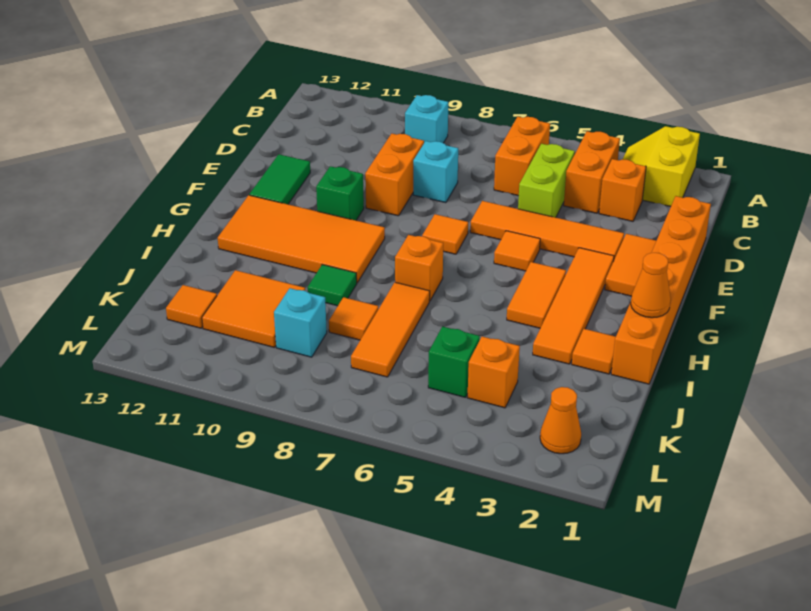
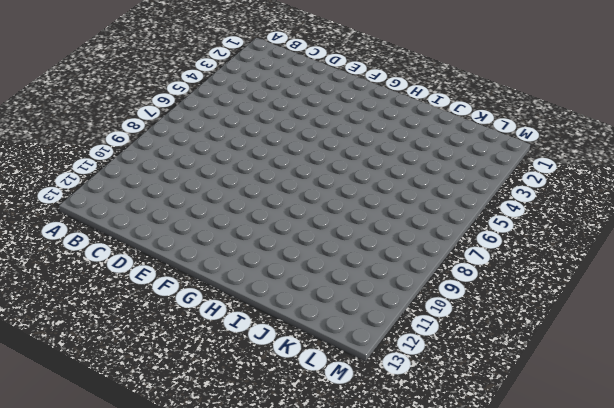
none -> yellow slope A2:B3 level 1 top 2
none -> orange brick B4:C4 level 1
none -> orange brick B6:C6 level 1
none -> cyan brick B9 level 1

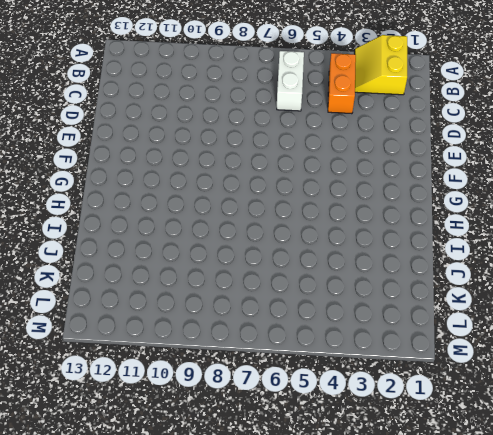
white brick B6:C6 level 1 -> orange brick B6:C6 level 1
none -> cyan brick B9 level 1
none -> orange brick C3 level 1
none -> lime brick C5:D5 level 1
none -> orange brick D1:I1 level 1

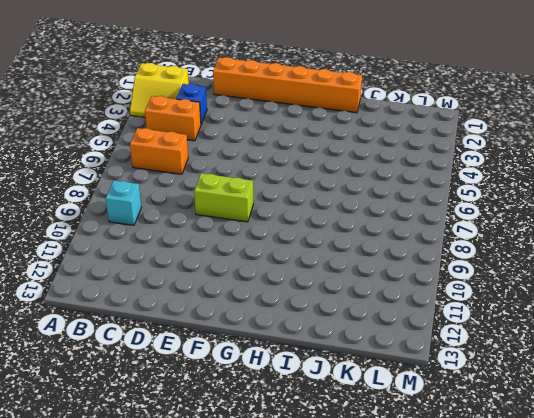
blue brick C3 level 1 -> orange brick C3 level 1
lime brick E8:F8 level 1 -> lime brick C5:D5 level 1
none -> cyan brick D8 level 1
none -> orange brick D9:E9 level 1
none -> orange tile E2:F2 level 1
none -> orange tile E3:E6 level 1

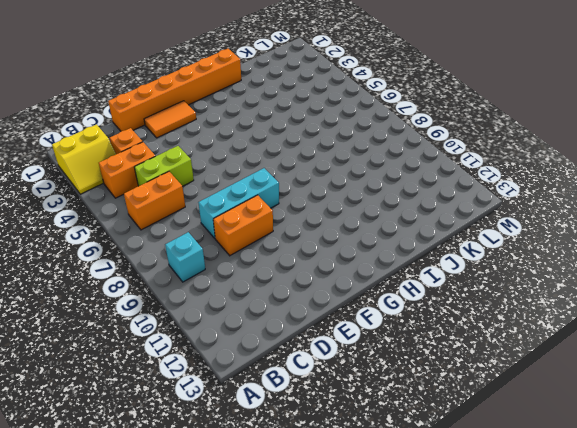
cyan brick D8:F8 level 1 -> cyan brick D8 level 1
none -> orange tile E3:E6 level 1
none -> green tile E12:F12 level 1
none -> orange tile F3:I3 level 1
none -> orange tile F5 level 1

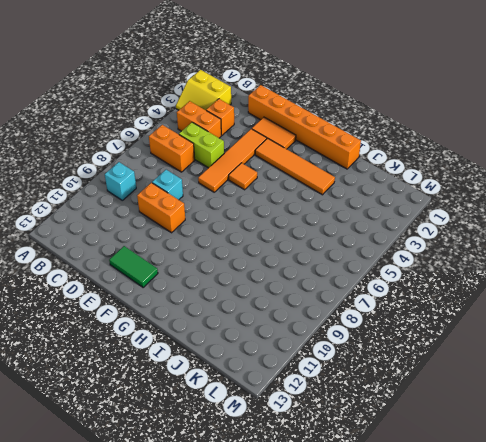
none -> orange tile F7 level 1
none -> green brick F10 level 1
none -> orange tile G4:H4 level 1
none -> orange tile G9:H12 level 1

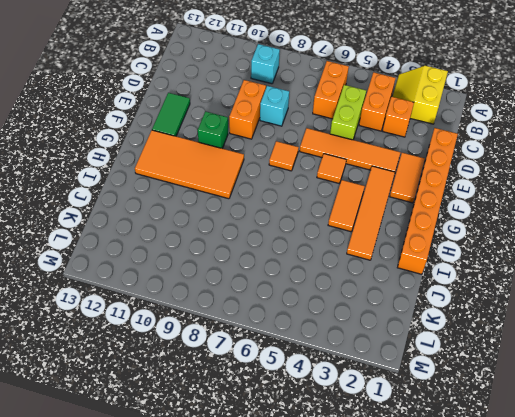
none -> orange brick H7 level 1
none -> orange tile I2 level 1
none -> orange tile I7:K7 level 1
none -> green tile I9 level 1

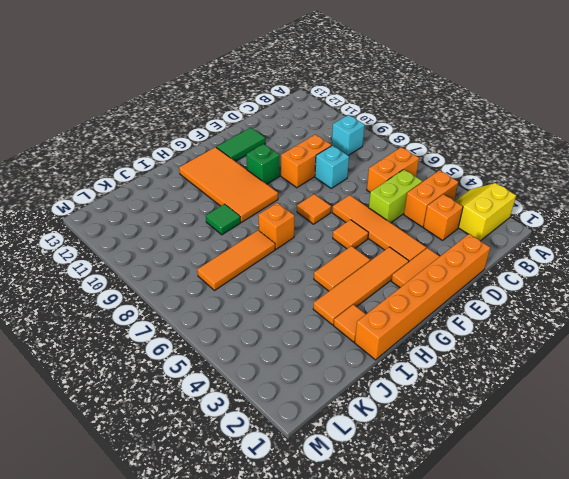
none -> orange tile J8 level 1
none -> orange tile J10:K11 level 1
none -> orange brick K4 level 1
none -> green brick K5 level 1

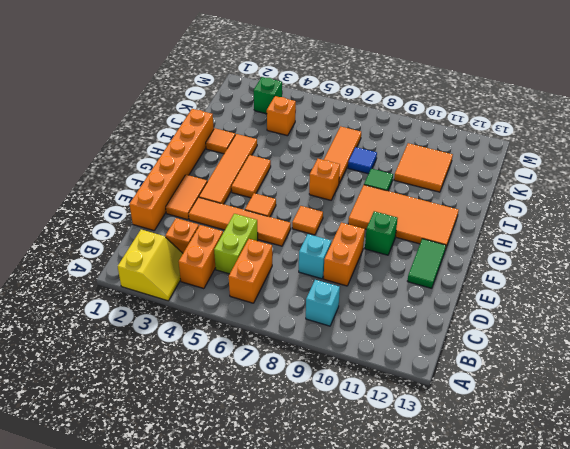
blue tile J8 level 1 -> orange tile J8 level 1
green brick L3 level 1 -> green brick K5 level 1
none -> cyan brick K9 level 1
none -> orange tile K12 level 1
none -> orange cone L2 level 1
none -> orange cone H1 level 2

